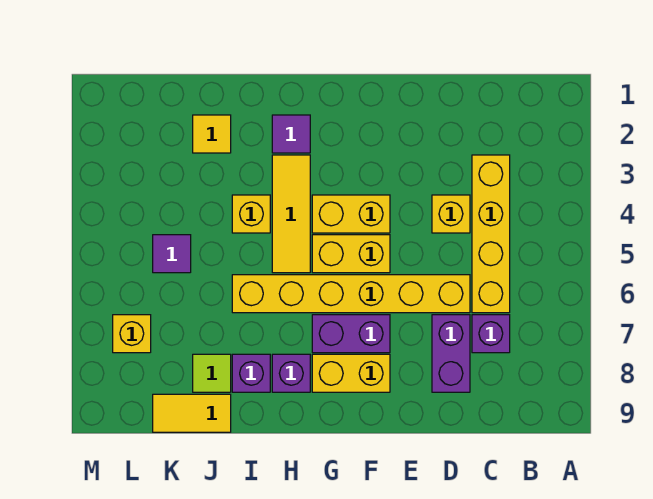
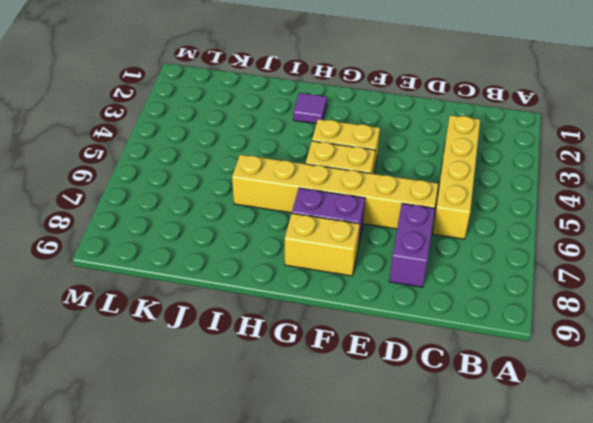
none -> purple brick C7 level 1
none -> yellow brick D4 level 1
none -> yellow tile H3:H5 level 1

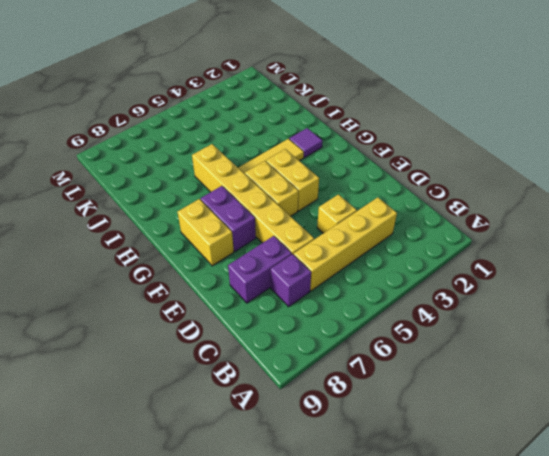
none -> purple brick H8 level 1
none -> yellow brick I4 level 1
none -> purple brick I8 level 1

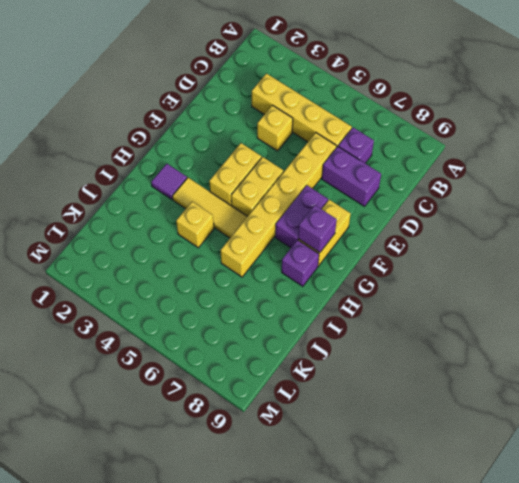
purple brick G8 level 2 -> purple brick I8 level 1
none -> yellow tile J2 level 1
none -> lime tile J8 level 1
none -> yellow tile J9:K9 level 1

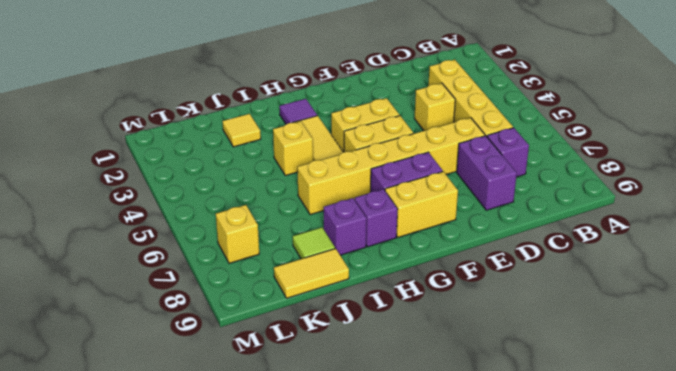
none -> purple tile K5 level 1

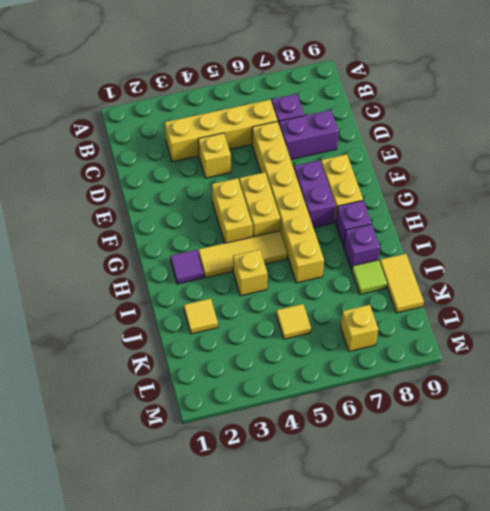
yellow tile K5 level 1 -> purple tile K5 level 1

